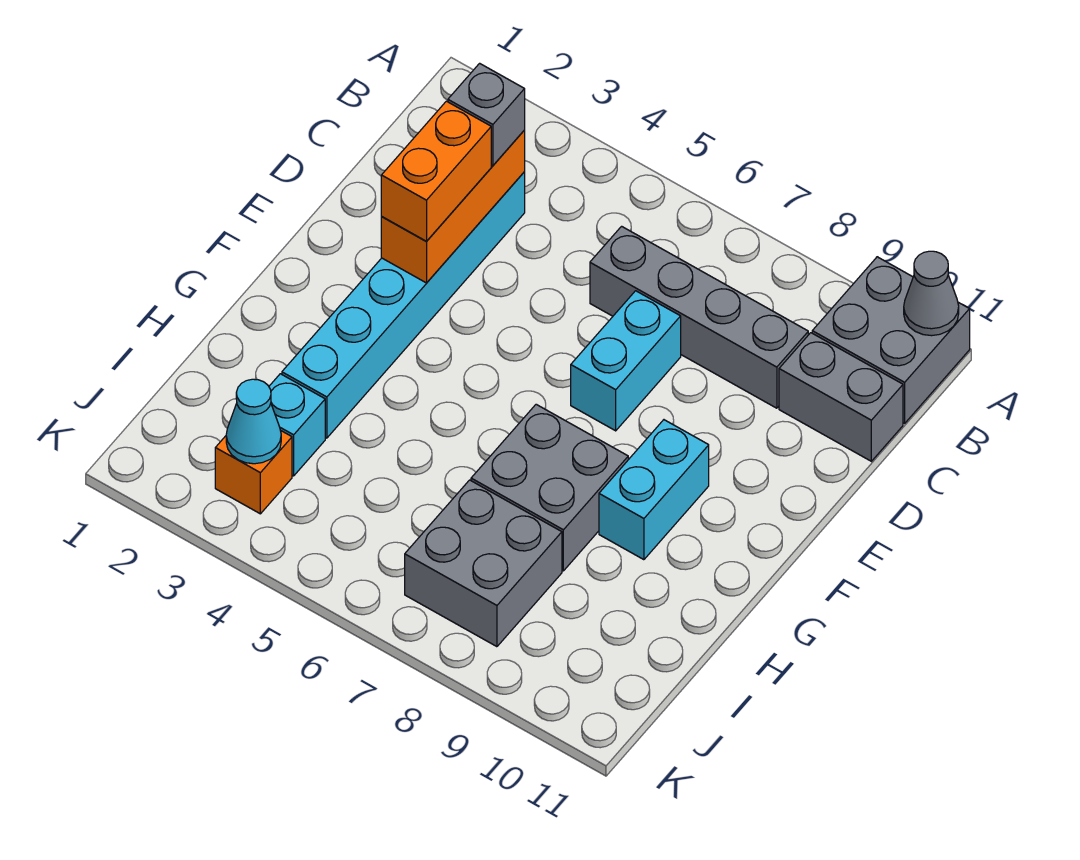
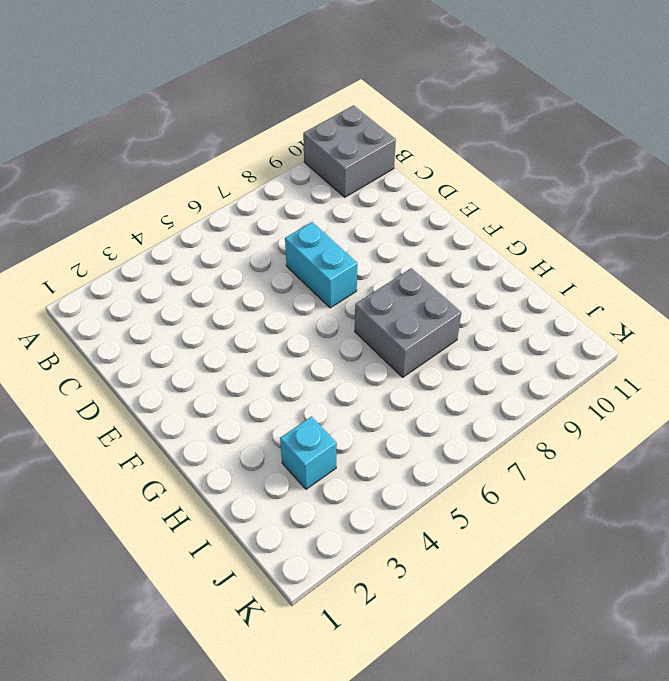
none -> cyan brick C3:H3 level 1
none -> grey brick C6:C9 level 1
none -> grey brick C10:C11 level 1

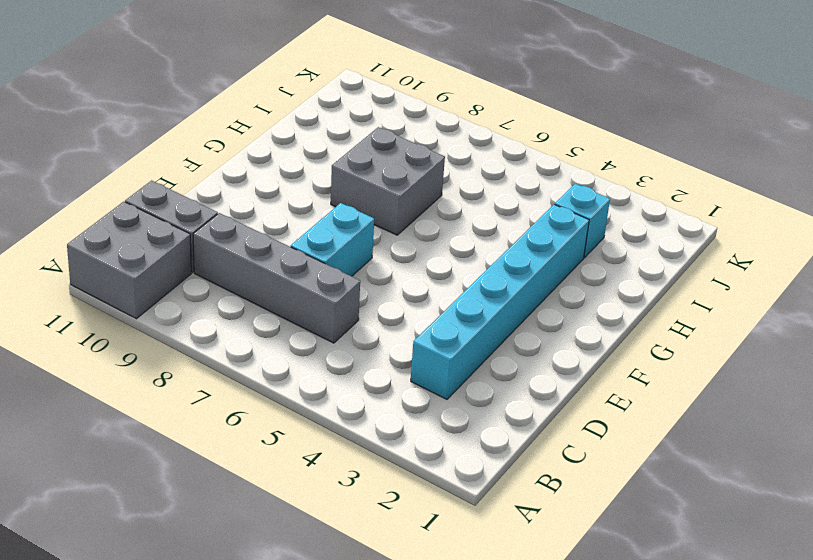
none -> cyan brick F9:G9 level 1
none -> grey brick I7:J8 level 1
none -> orange brick J3 level 1

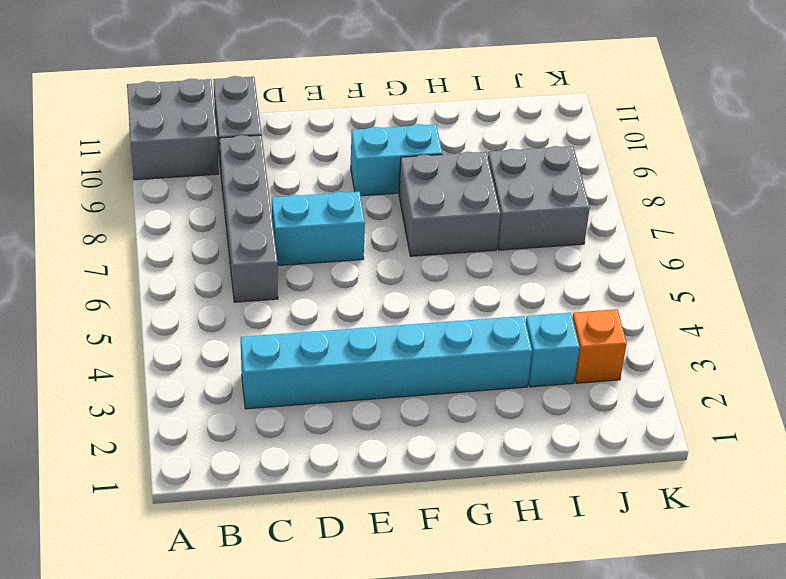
none -> grey cone A11 level 2
none -> orange brick C3:E3 level 2
none -> cyan cone J3 level 2

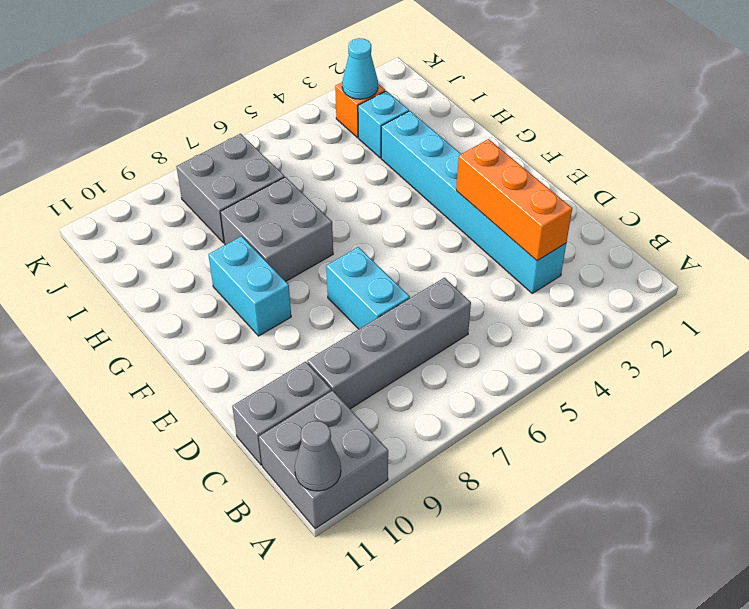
none -> grey brick C3 level 3
none -> orange brick D3:E3 level 3

